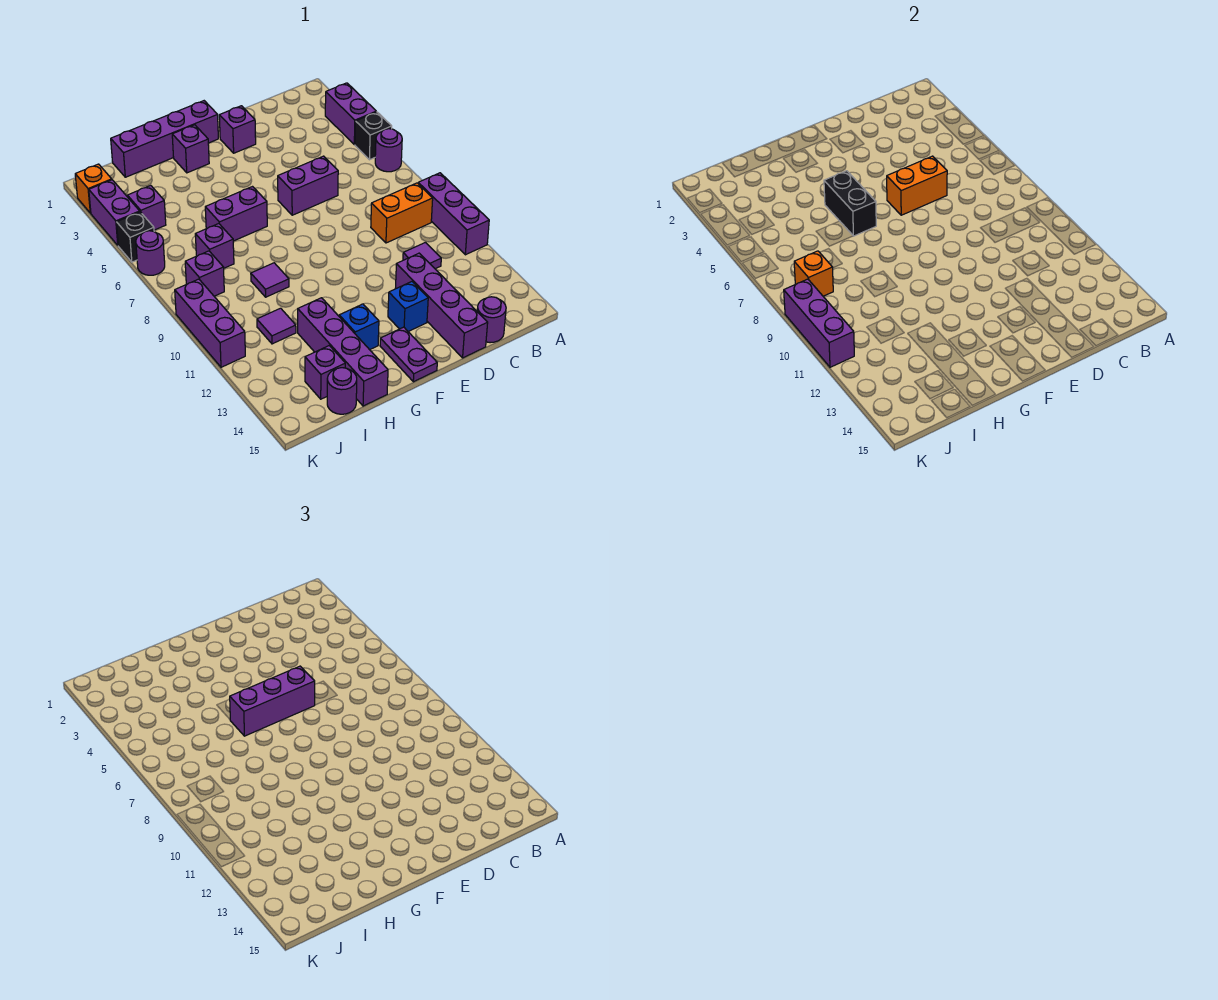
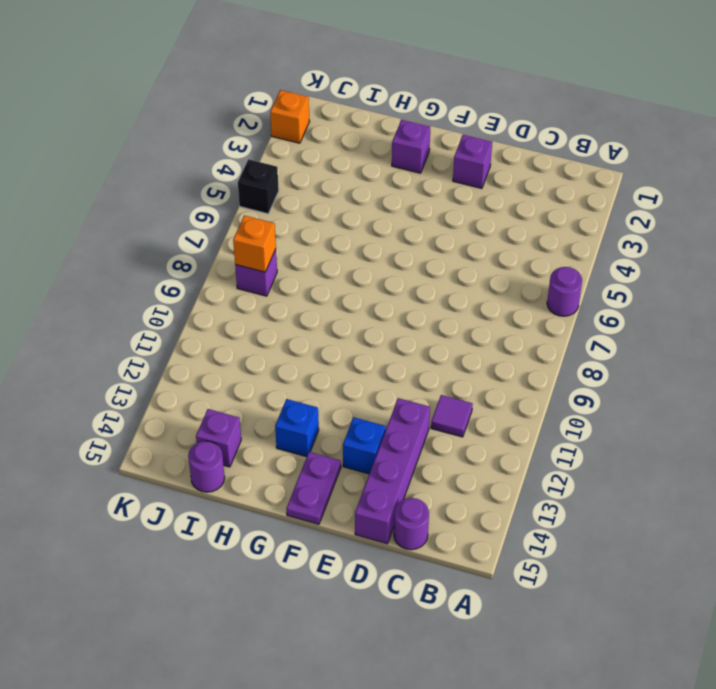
none -> purple brick A3:A4 level 1
none -> black brick A5 level 1
none -> purple brick A9:A11 level 1
none -> orange brick B9:C9 level 1

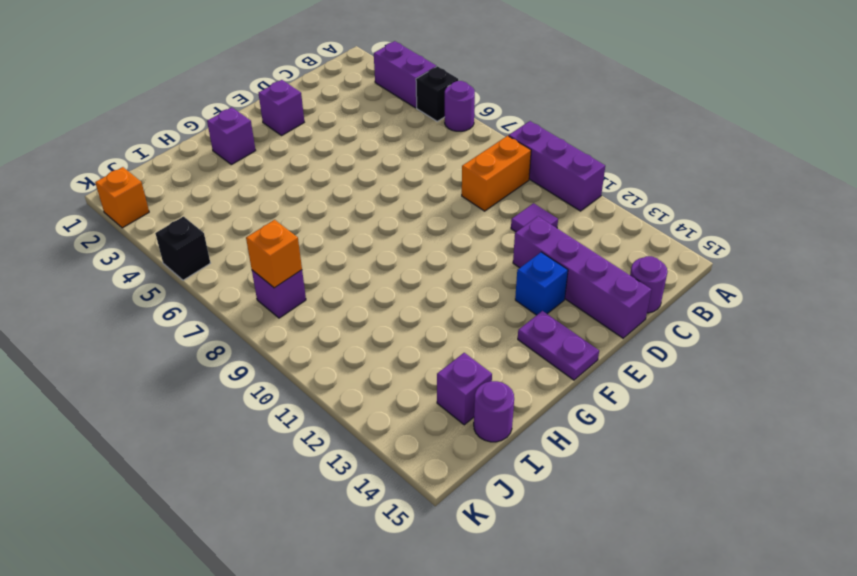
none -> purple brick D6:E6 level 1
none -> purple brick F1:I1 level 1
none -> purple brick G6:H6 level 1
none -> blue brick G13 level 1

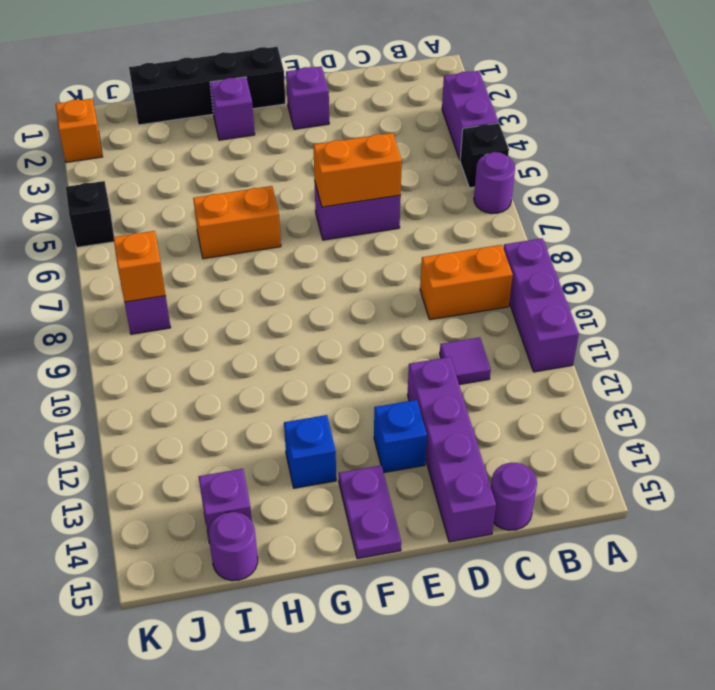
black brick F1:I1 level 1 -> purple brick F1:I1 level 1
orange brick G6:H6 level 1 -> purple brick G6:H6 level 1
none -> purple tile H9 level 1
none -> purple brick H12:H15 level 1
none -> purple brick I7 level 1
none -> purple tile I11 level 1

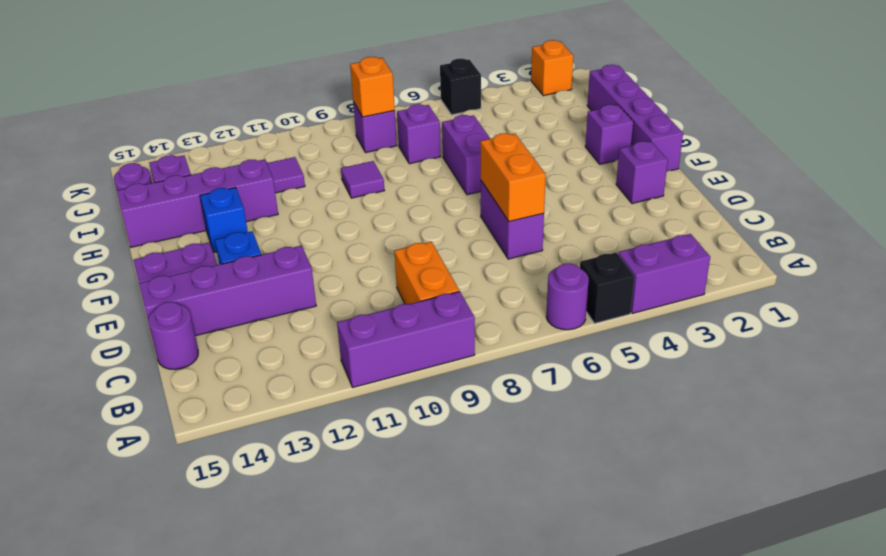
none -> purple tile C11 level 1
none -> purple brick J4 level 1
none -> purple brick K3:K4 level 1
none -> purple round brick K6 level 1

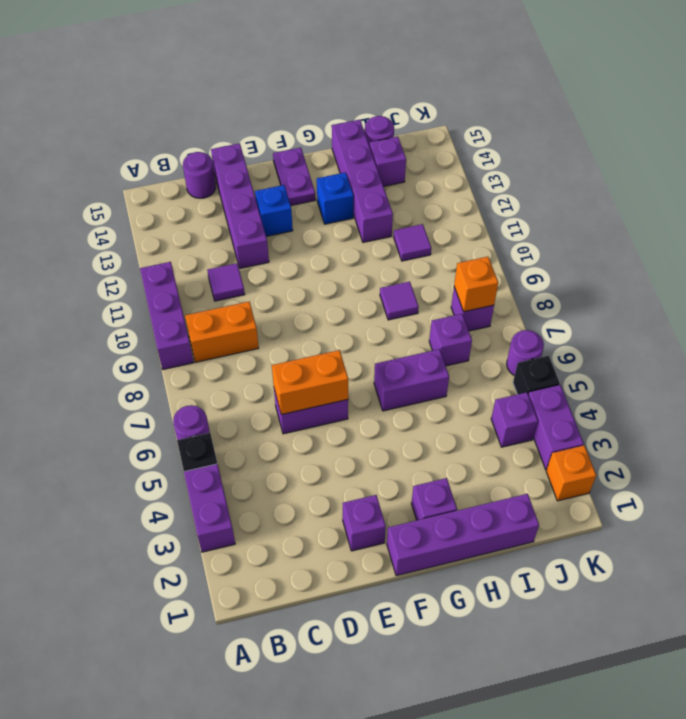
none -> purple brick K9:K11 level 1
none -> black brick G5:G6 level 2
none -> purple brick K9:K11 level 2
none -> purple brick E6:G6 level 3

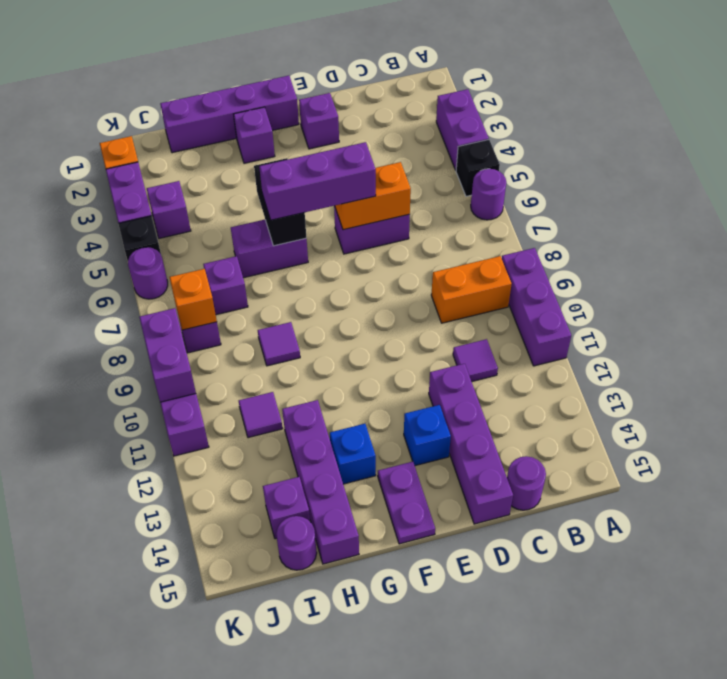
purple brick K9:K10 level 2 -> purple brick K9:K11 level 2

